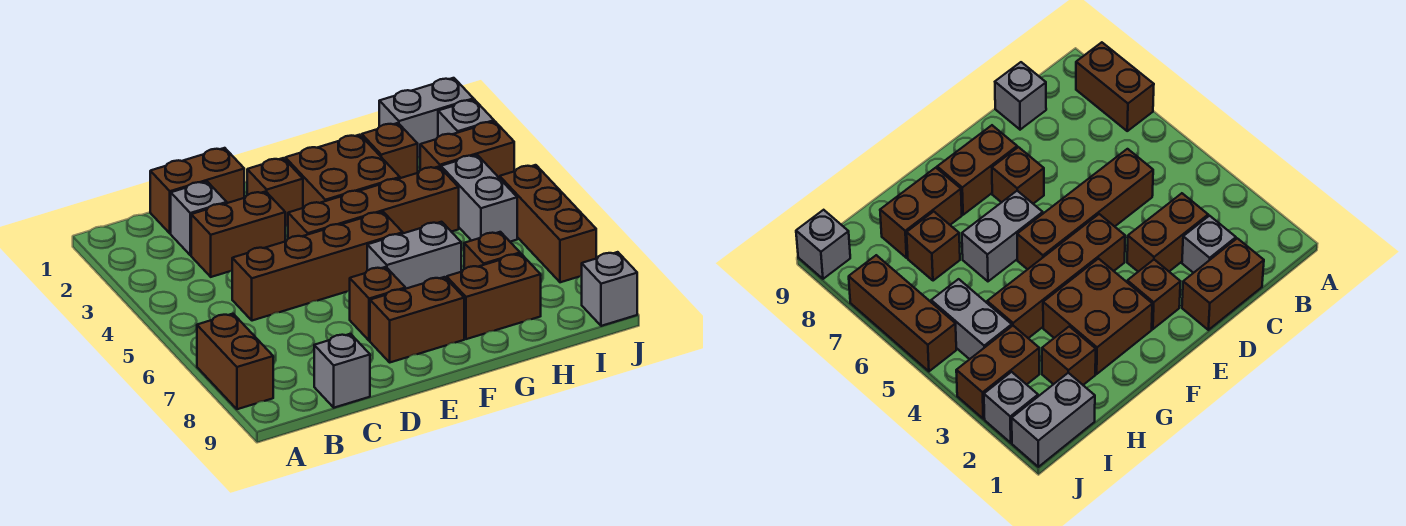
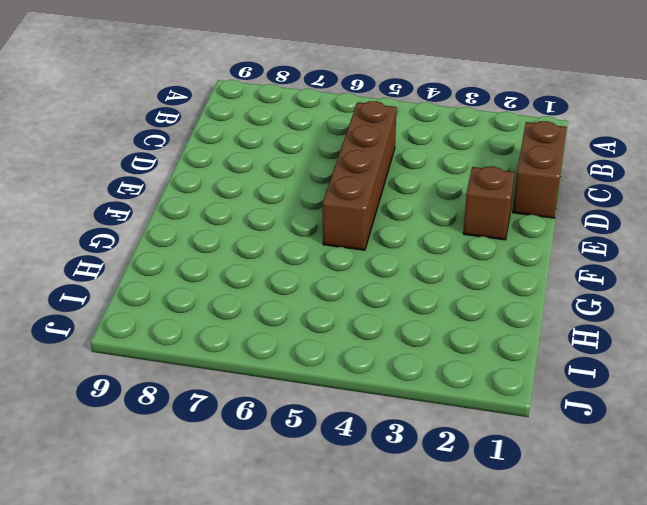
none -> brown brick A7:A8 level 1
none -> grey brick C2 level 1
none -> brown brick C3:D3 level 1

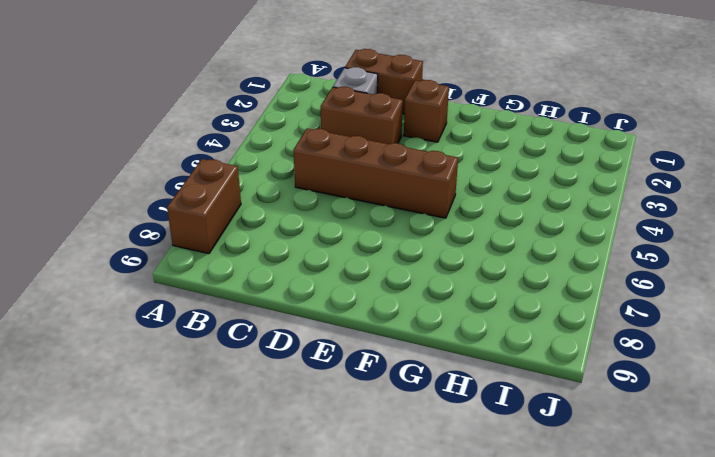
none -> grey brick C9 level 1
none -> brown brick E4:H4 level 1
none -> brown brick E7 level 1

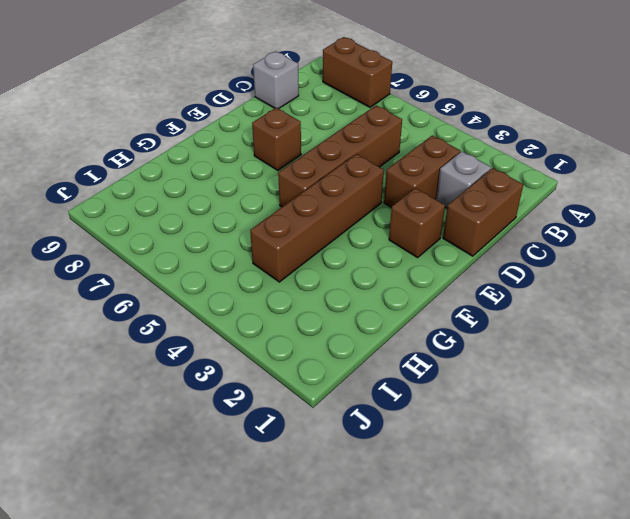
none -> brown brick E8:F8 level 1
none -> brown brick F2:G3 level 1
none -> grey brick F6:G6 level 1

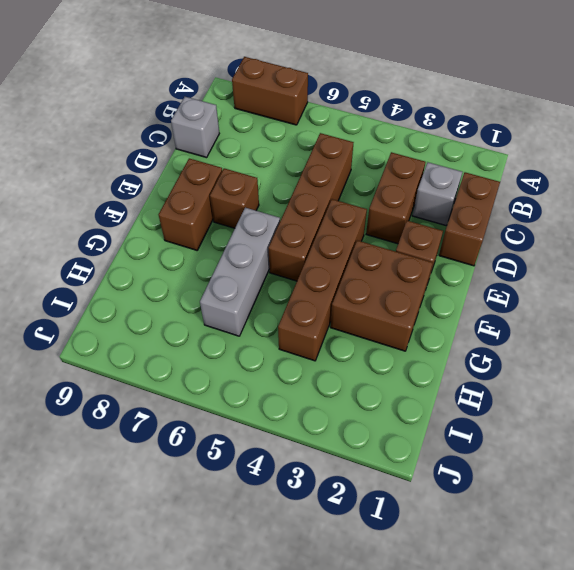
grey brick F6:H6 level 1 -> grey brick F6:G6 level 1
none -> brown brick G8:H8 level 1
none -> brown brick H2 level 1
none -> brown brick H7 level 1

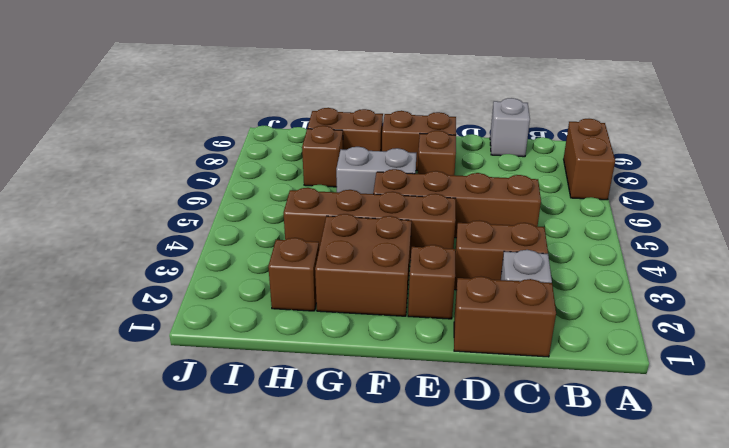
none -> grey brick I1:J1 level 1
none -> brown brick I3:J3 level 1
none -> grey brick I4:I5 level 1

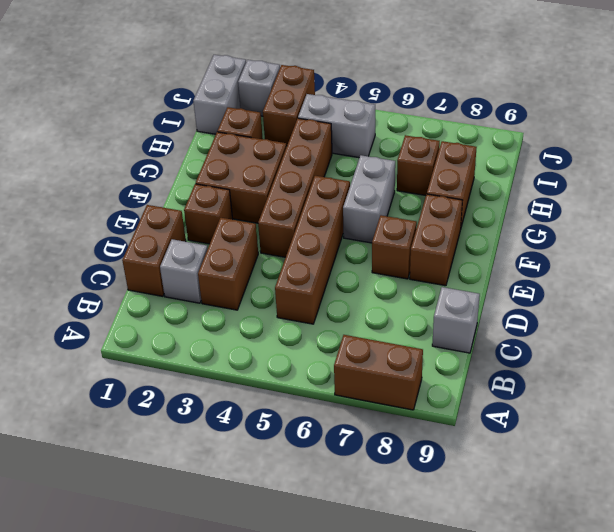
none -> brown brick J5:J7 level 1
none -> grey brick J9 level 1

